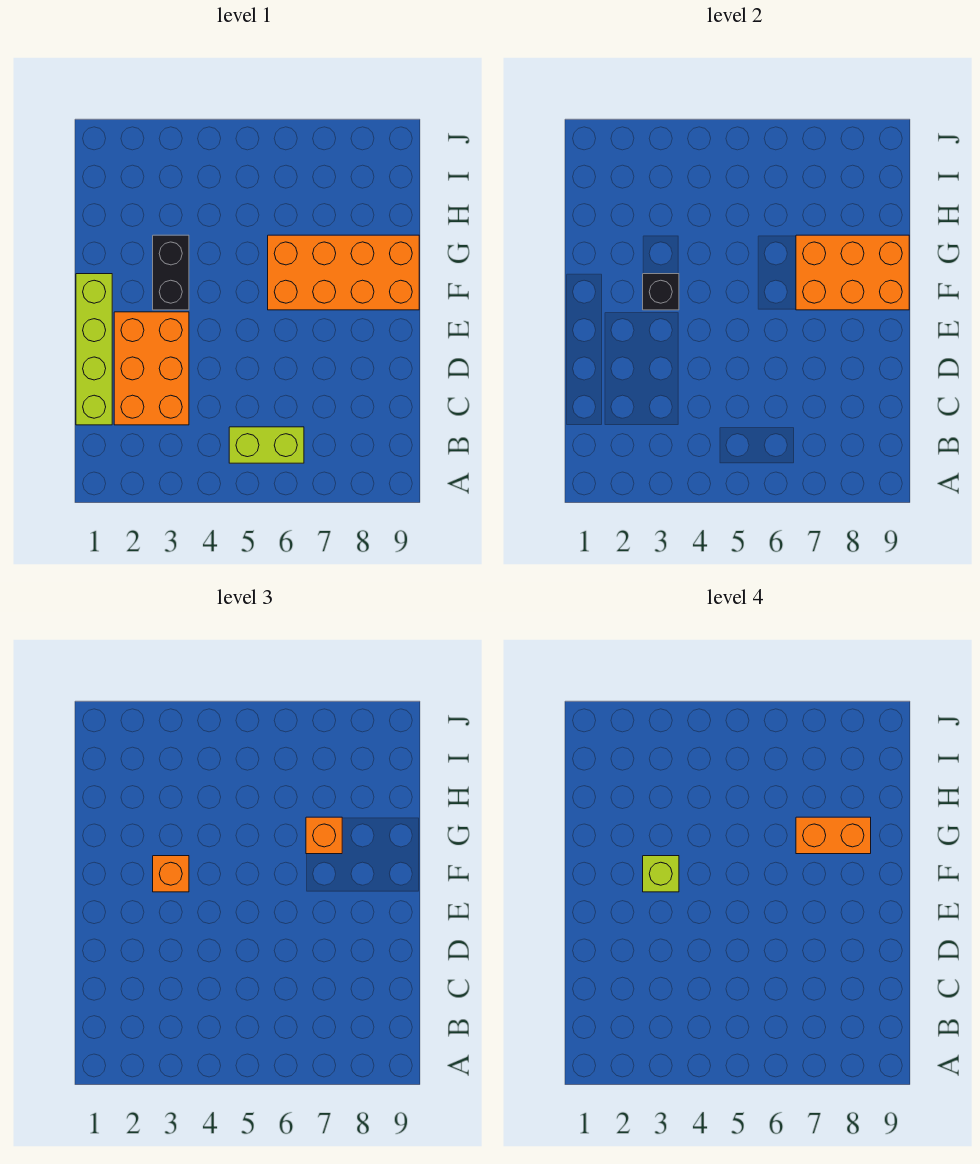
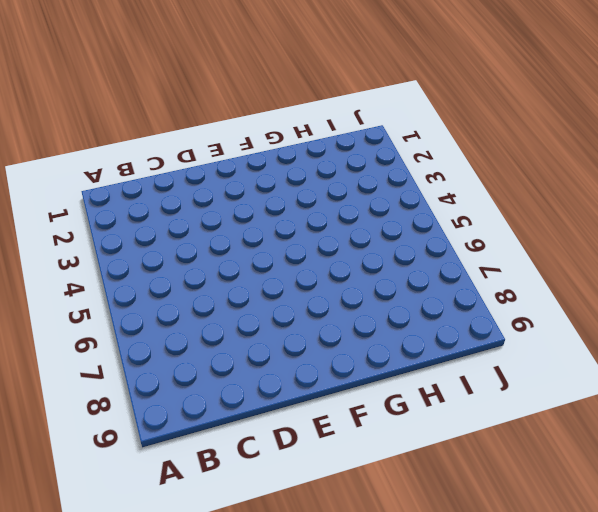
none -> lime brick B5:B6 level 1
none -> lime brick C1:F1 level 1

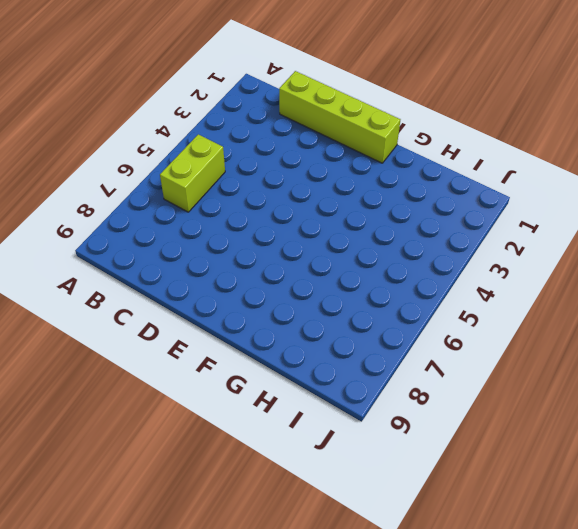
none -> orange brick C2:E3 level 1
none -> black brick F3:G3 level 1

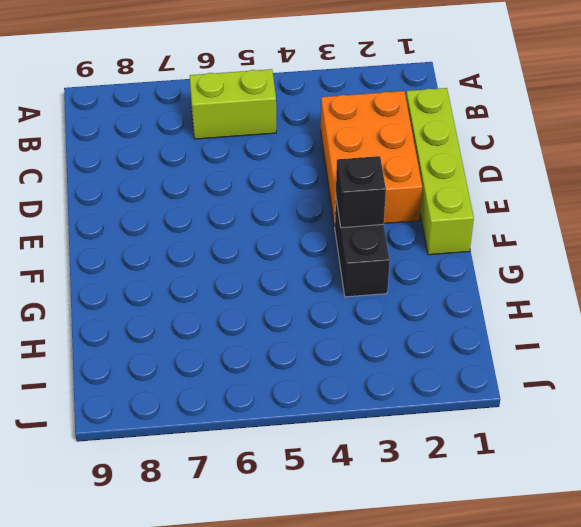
none -> orange brick F6:G9 level 1
none -> orange brick F7:G9 level 2

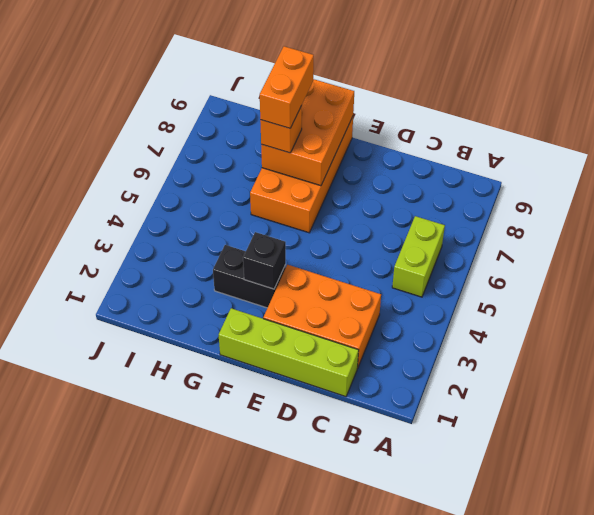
none -> orange brick F3 level 3
none -> lime brick F3 level 4

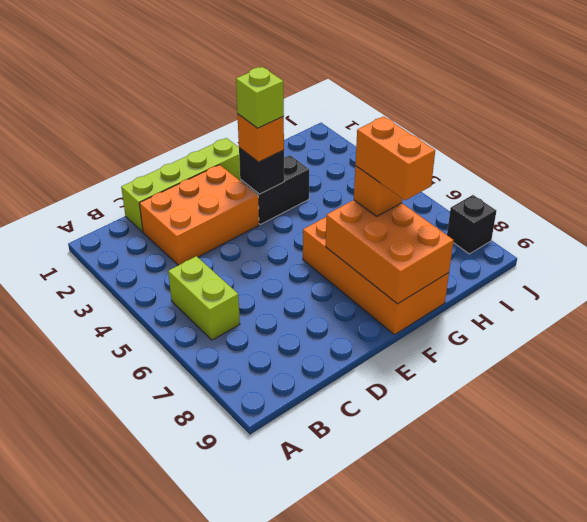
black brick J8 level 1 -> none

